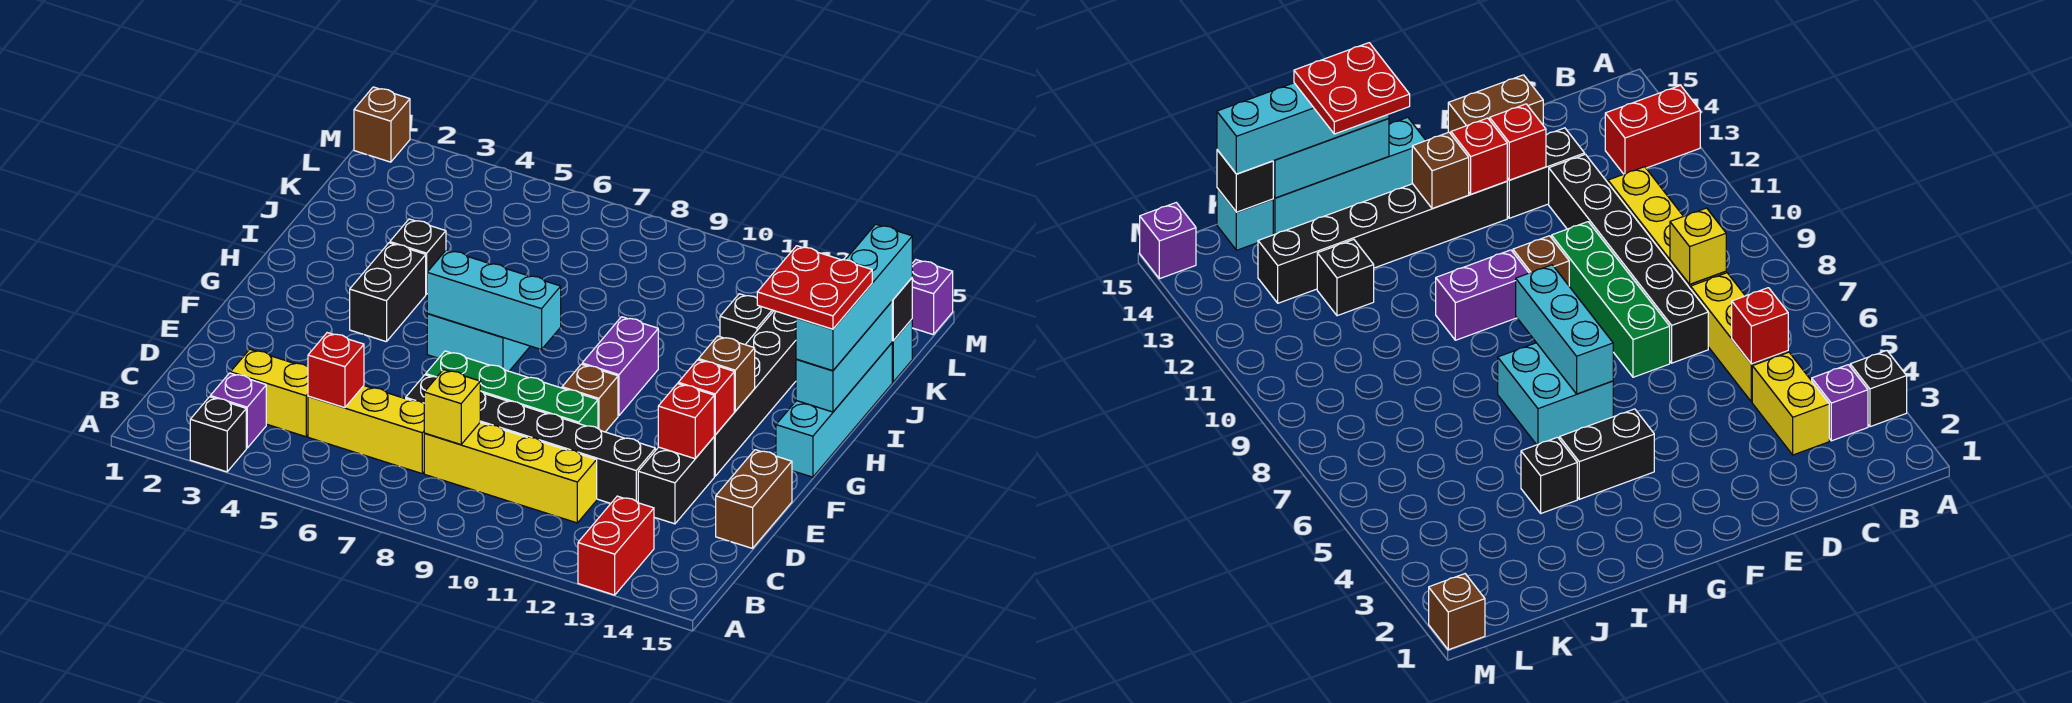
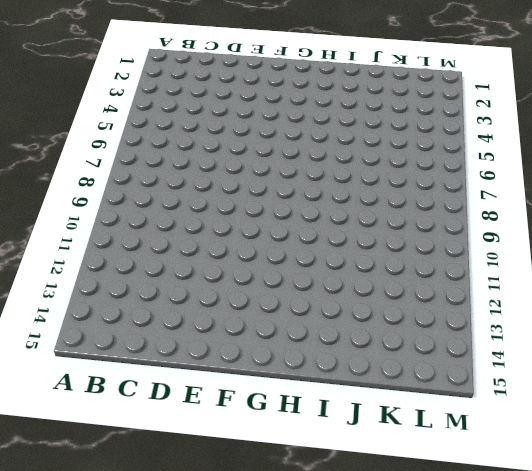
none -> black brick A3 level 1
none -> red brick A13:B13 level 1
none -> purple brick B3 level 1
none -> yellow brick C3:C4 level 1

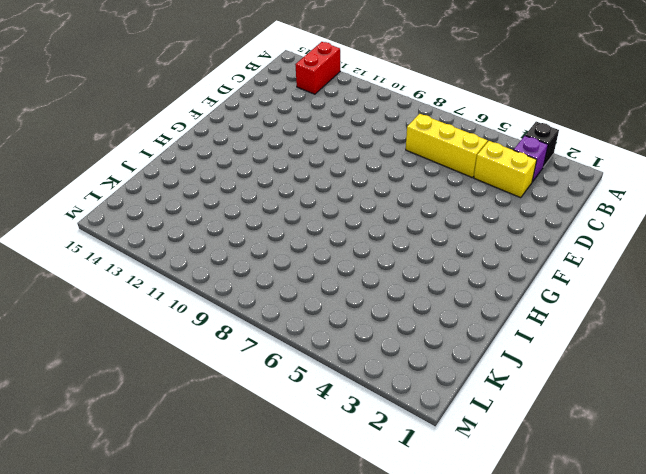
none -> yellow brick C8:C11 level 1
none -> black brick D7:D12 level 1
none -> black brick D13:E13 level 1
none -> brown brick D15:E15 level 1

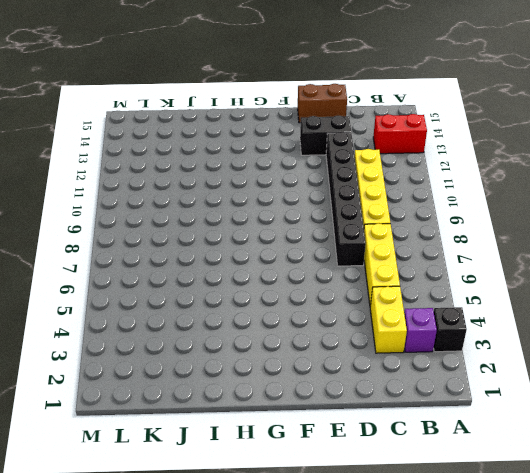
none -> green brick E7:E10 level 1
none -> brown brick F10 level 1
none -> black brick F13:K13 level 1
none -> black brick G4:H4 level 1

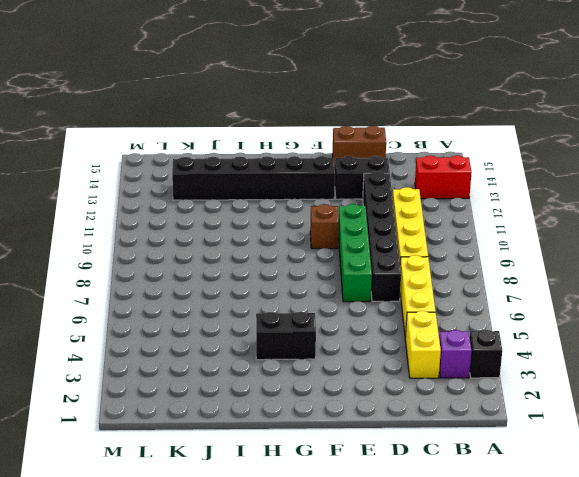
none -> cyan brick G6:H7 level 1
none -> purple brick G10:H10 level 1
none -> cyan brick G15:J15 level 1
none -> black brick I4 level 1

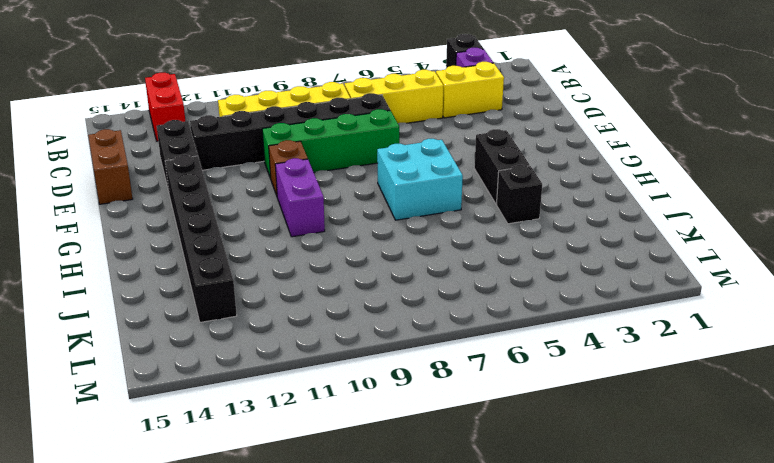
none -> cyan brick G15:J15 level 1
none -> black brick J12 level 1
none -> cyan brick K15 level 1
none -> brown brick M1 level 1

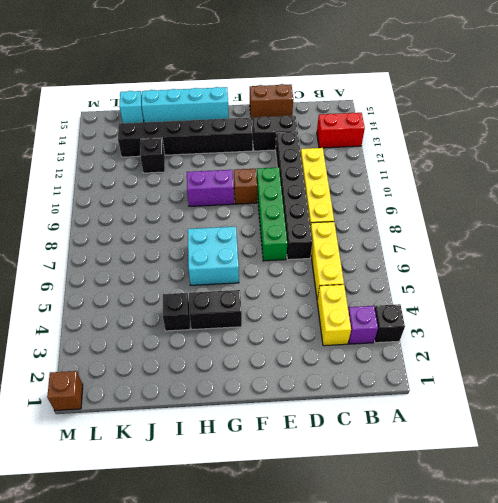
none -> purple brick M15 level 1
none -> red brick C5 level 2
none -> yellow brick C8 level 2
none -> red brick E13 level 2

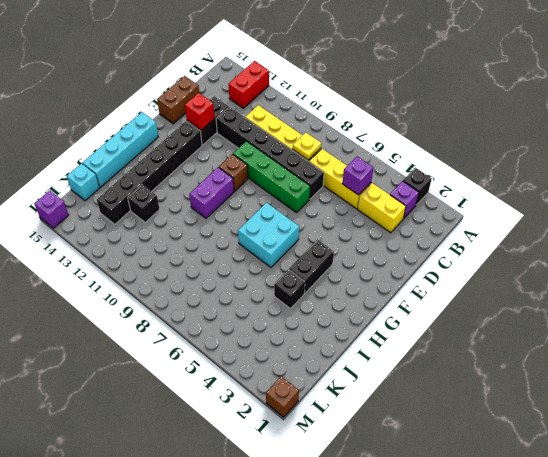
purple brick C5 level 2 -> red brick C5 level 2
yellow plate C8 level 2 -> yellow brick C8 level 2
none -> red brick F13 level 2
none -> cyan brick G6:G8 level 2
none -> brown brick G13 level 2
none -> cyan brick H15:J15 level 2

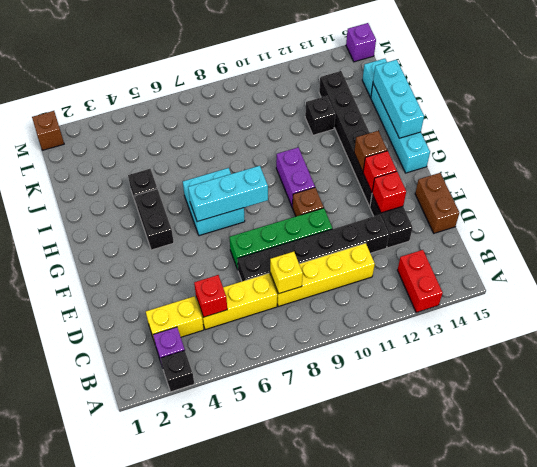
none -> black brick K15 level 2
none -> cyan brick H15:K15 level 3
none -> red plate H14:I15 level 4

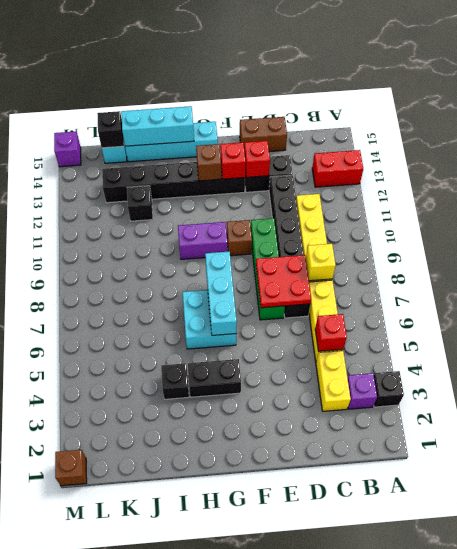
red plate D7:E8 level 2 -> red plate H14:I15 level 4
none -> cyan brick H15:K15 level 3

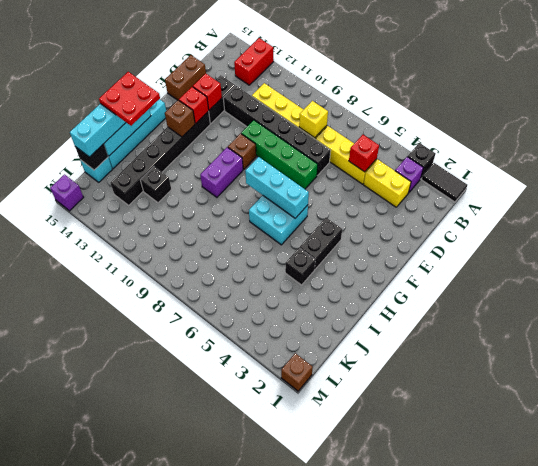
black tile A1:A2 level 1 -> none

